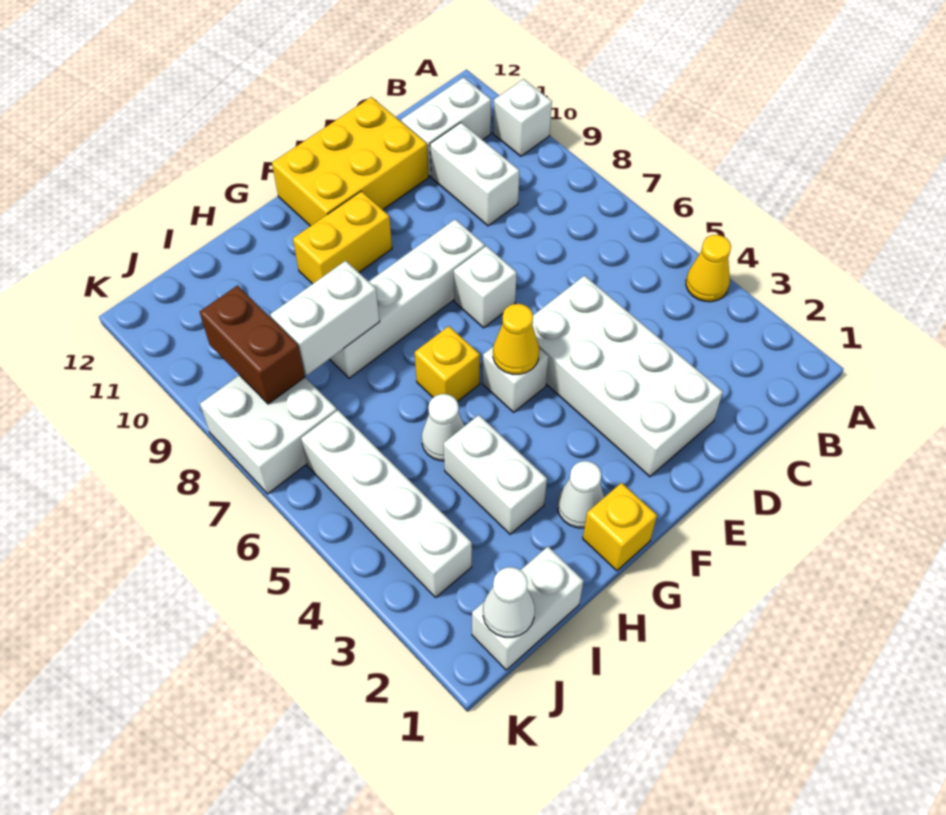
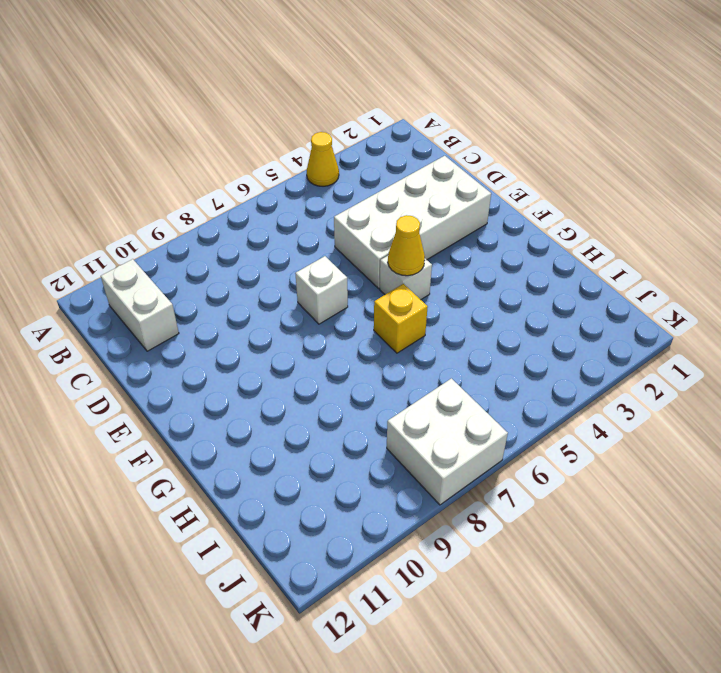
none -> white brick A10 level 1
none -> white brick C9:C10 level 1
none -> yellow brick D11:F12 level 1

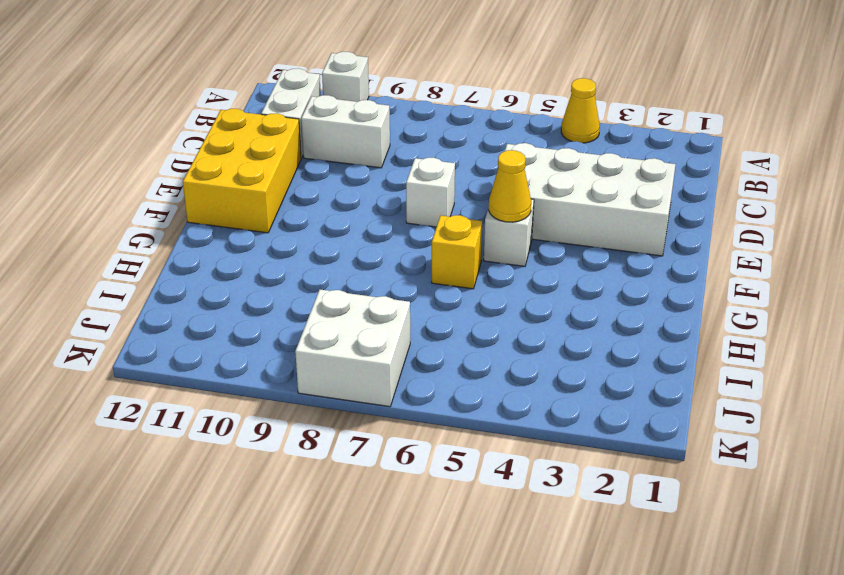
none -> white brick E8:H8 level 1
none -> yellow brick F10:G10 level 1
none -> yellow brick G1 level 1

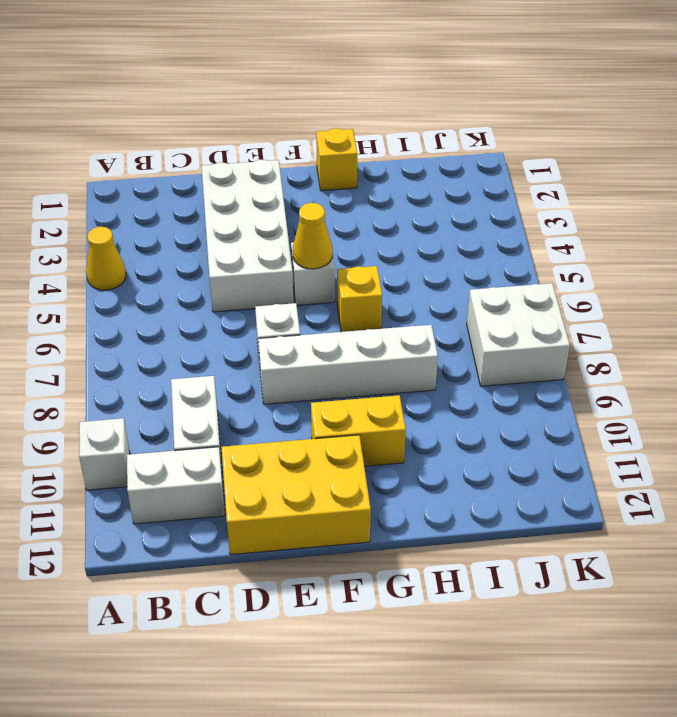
none -> white cone G2 level 1
none -> white brick H3:H4 level 1
none -> white cone H5 level 1

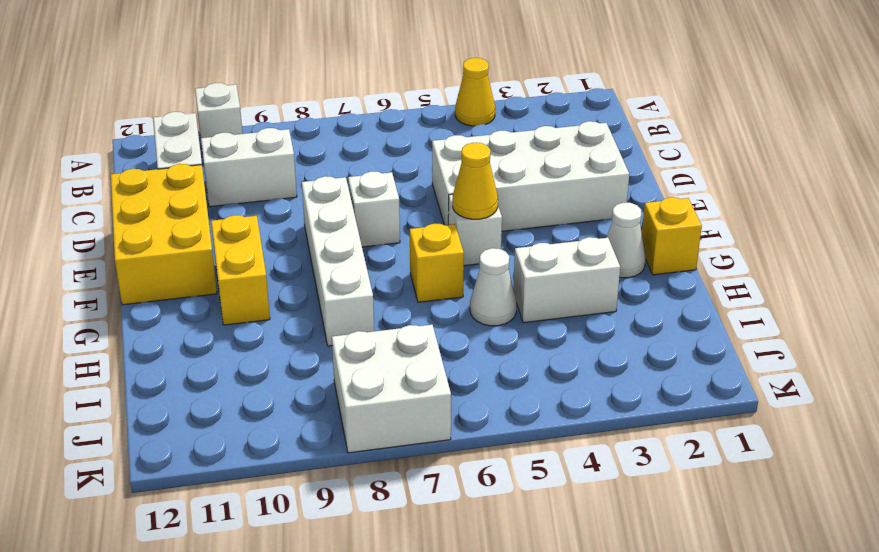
none -> white brick I1:J1 level 1
none -> white brick J3:J6 level 1
none -> white brick H8:I8 level 2

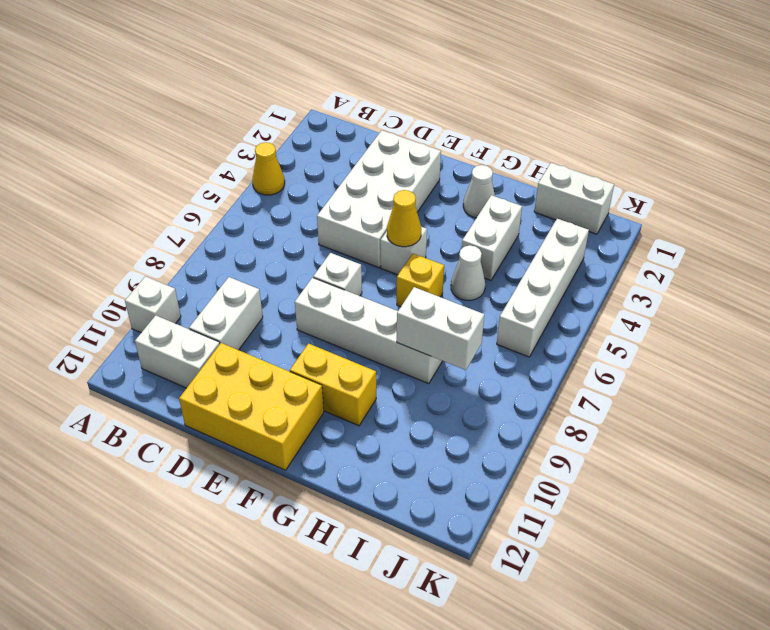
none -> yellow brick G1 level 1
none -> white brick J7:K8 level 1
none -> white cone J1 level 2

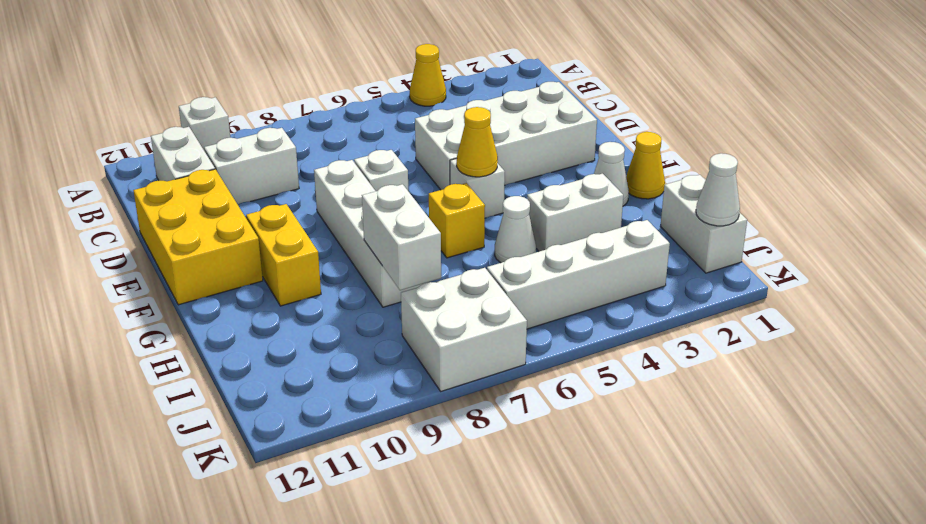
yellow cone G1 level 1 -> yellow brick G1 level 1
none -> brown brick J8:J9 level 2

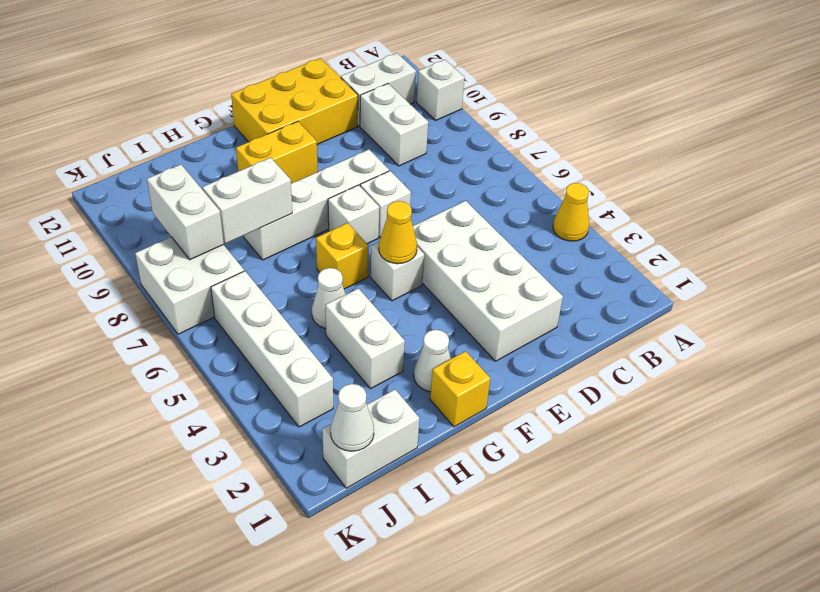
white brick F7 level 1 -> none
white brick J8:J9 level 2 -> brown brick J8:J9 level 2

